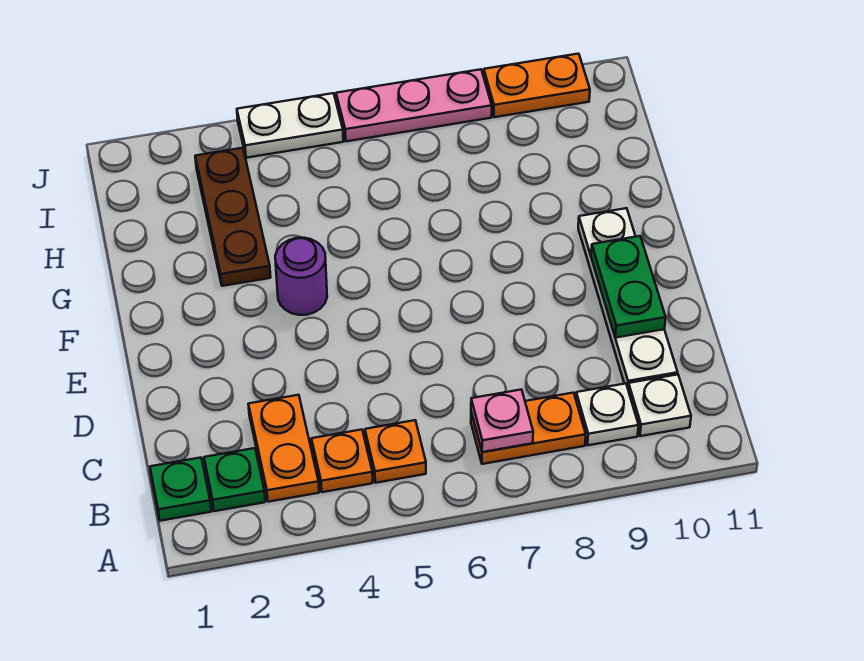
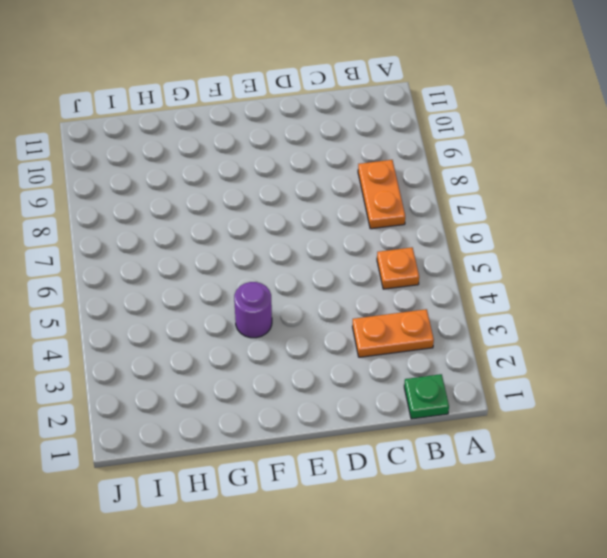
none -> green plate B2 level 1
none -> orange plate B4 level 1
none -> white plate B9 level 1

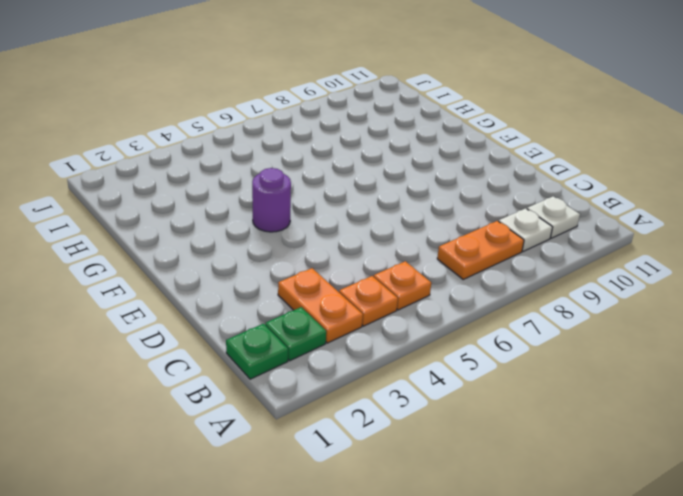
none -> white plate C10:F10 level 1
none -> brown plate G3:I3 level 1
none -> white plate J4:J5 level 1

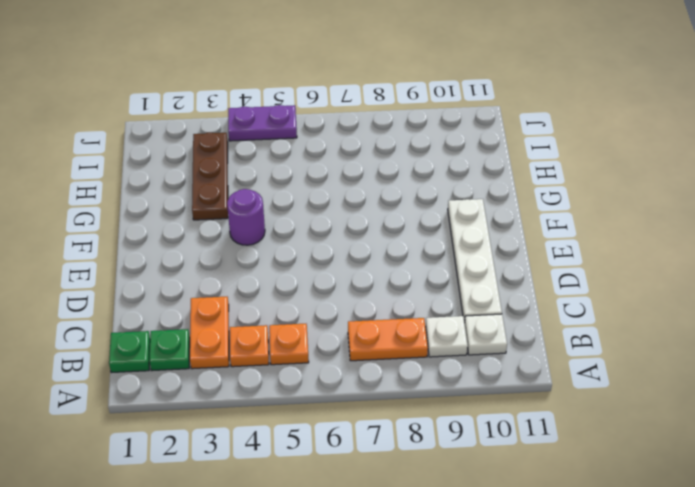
purple plate J4:J5 level 1 -> white plate J4:J5 level 1
none -> pink plate J6:J8 level 1
none -> orange plate J9:J10 level 1
none -> pink plate B7 level 2

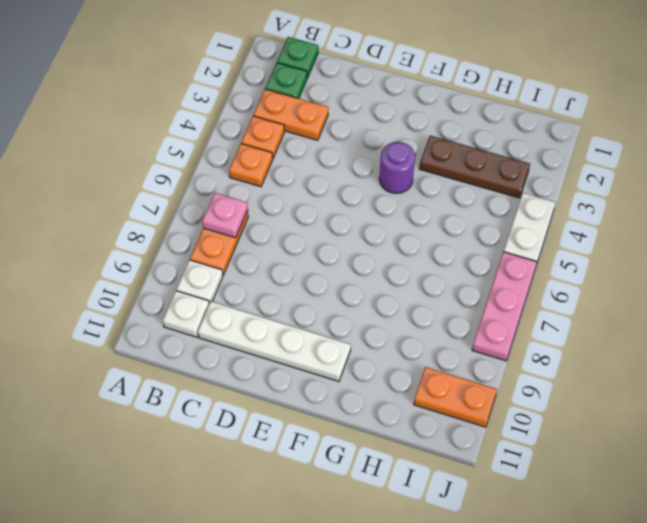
orange plate I10:J10 level 1 -> orange plate J9:J10 level 1
none -> green plate D10:E10 level 2

